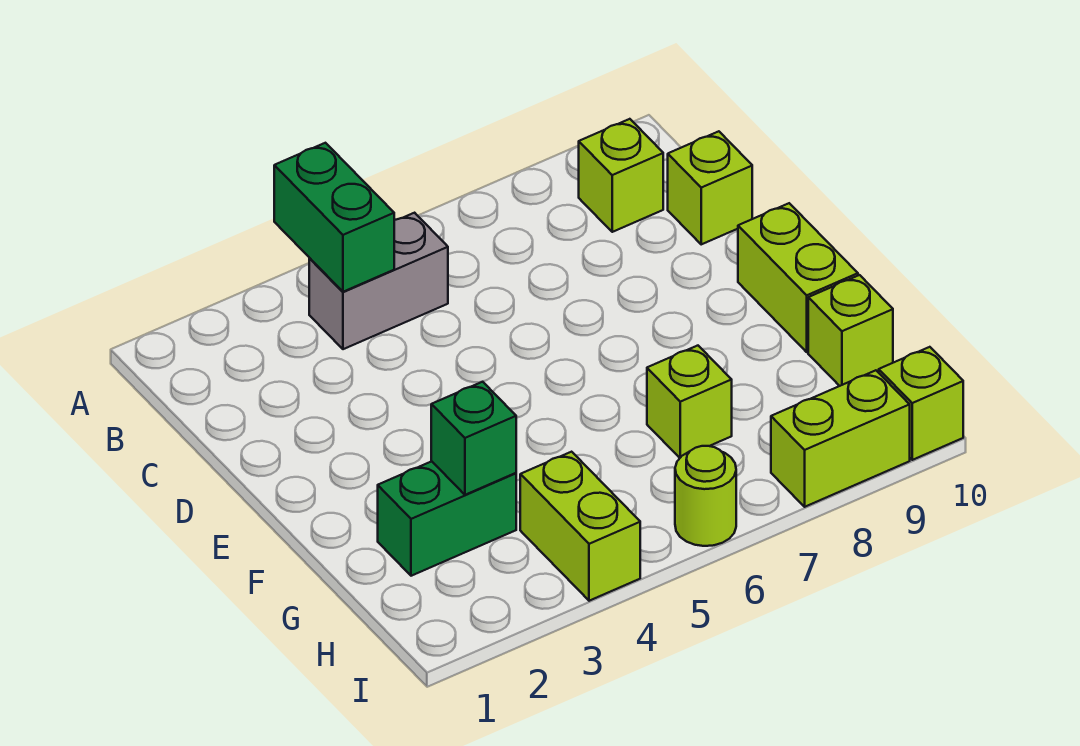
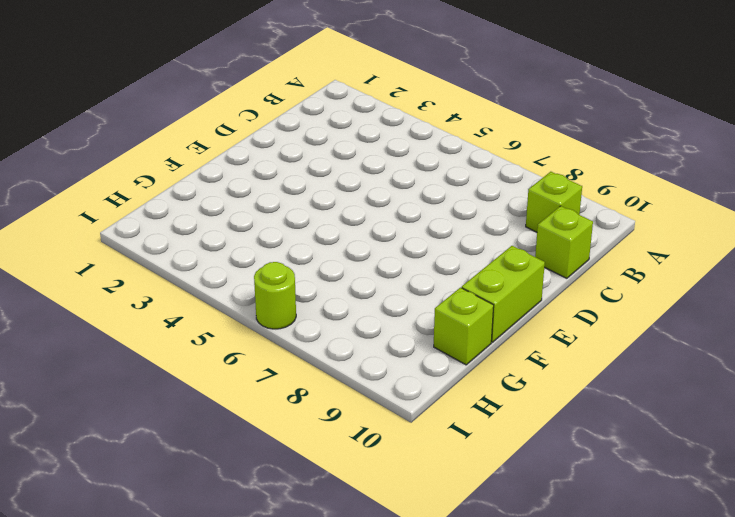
none -> grey brick B4:B5 level 1
none -> green brick G2:G3 level 1
none -> lime brick G7 level 1

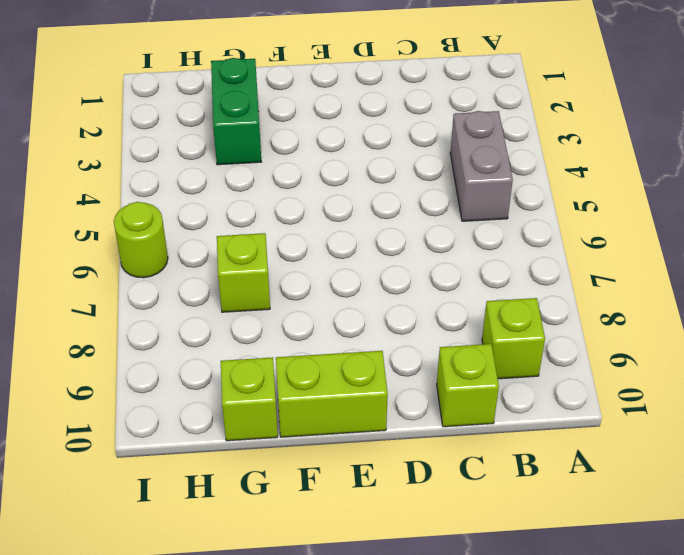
none -> lime brick H4:I4 level 1
none -> lime brick I8:I9 level 1
none -> lime brick I10 level 1

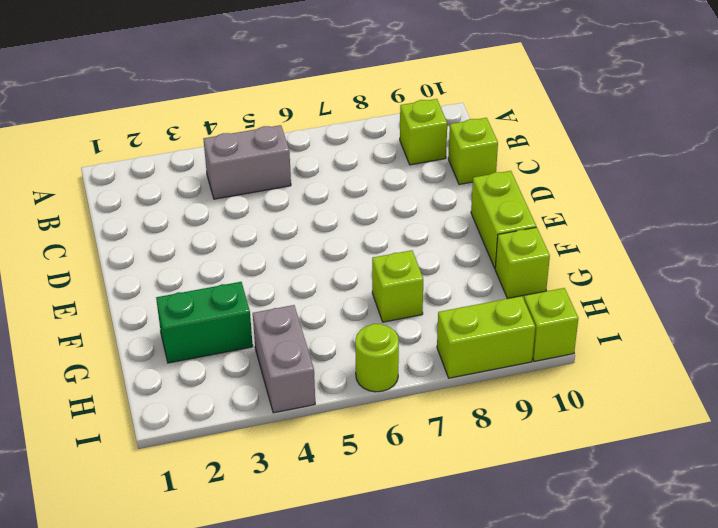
grey brick H4:I4 level 1 -> lime brick H4:I4 level 1
none -> green brick A4:B4 level 2
none -> green brick G3 level 2

